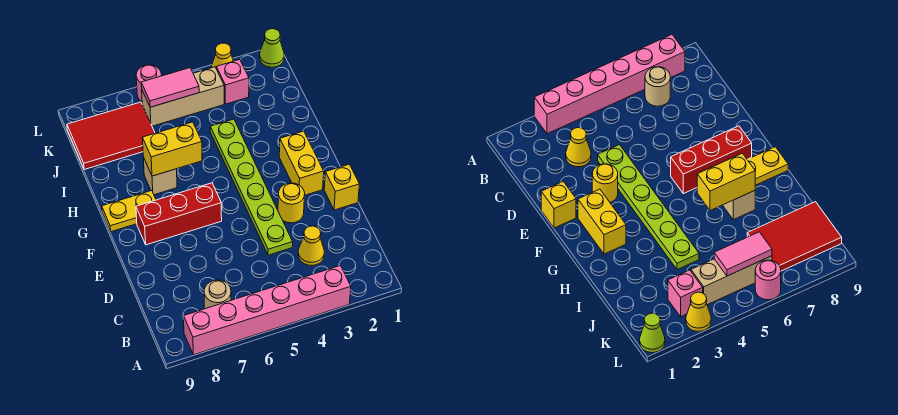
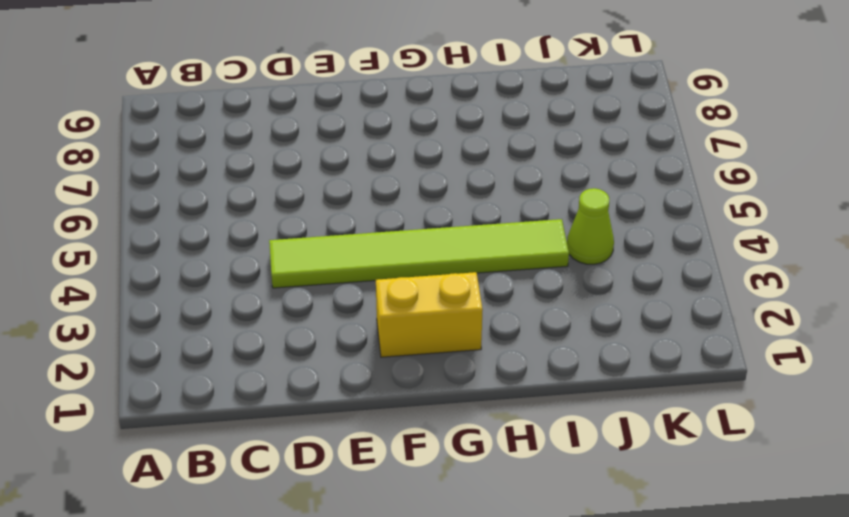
lime tile D4:I4 level 1 -> lime plate D4:I4 level 1
lime cone J4 level 1 -> lime cone L1 level 1
none -> pink brick A3:A8 level 1
none -> tan round brick B7 level 1
none -> yellow cone C3 level 1

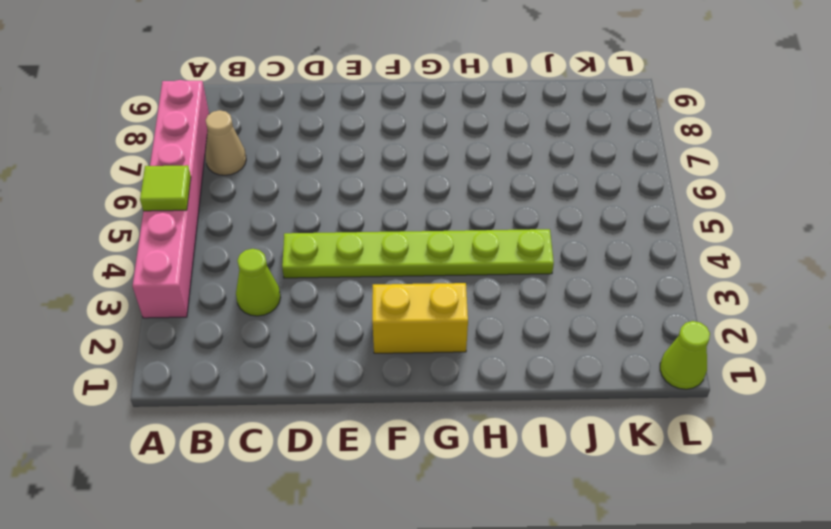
lime tile A5 level 2 -> none
tan cone B7 level 1 -> tan round brick B7 level 1
lime cone C3 level 1 -> yellow cone C3 level 1
none -> yellow brick E1 level 1
none -> yellow round brick E3 level 1
none -> red brick F6:F8 level 1

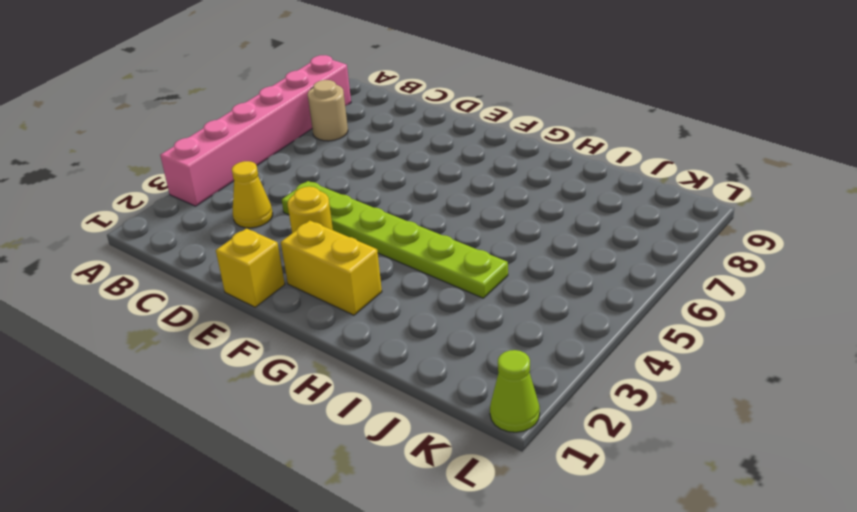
none -> red brick F6:F8 level 1
none -> yellow plate G8:G9 level 1
none -> tan brick H7 level 1

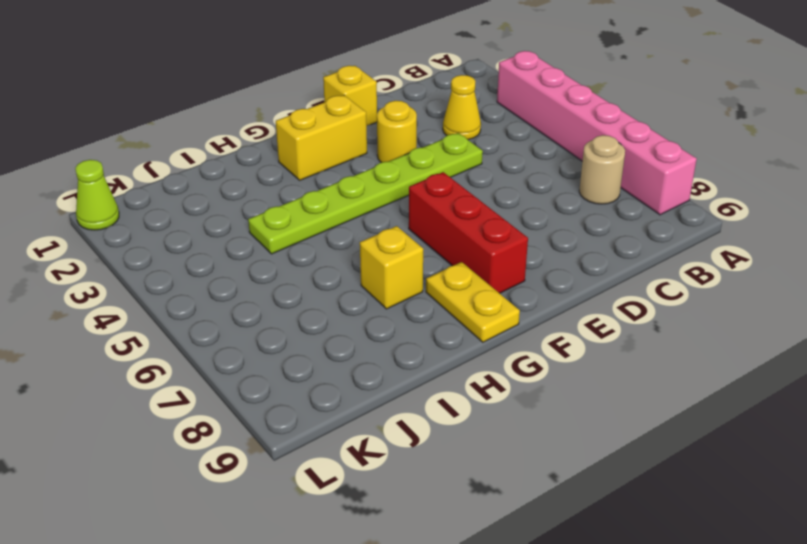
yellow brick H7 level 1 -> tan brick H7 level 1
none -> red tile J7:K9 level 1
none -> pink brick K3 level 1
none -> tan brick K4:K6 level 1

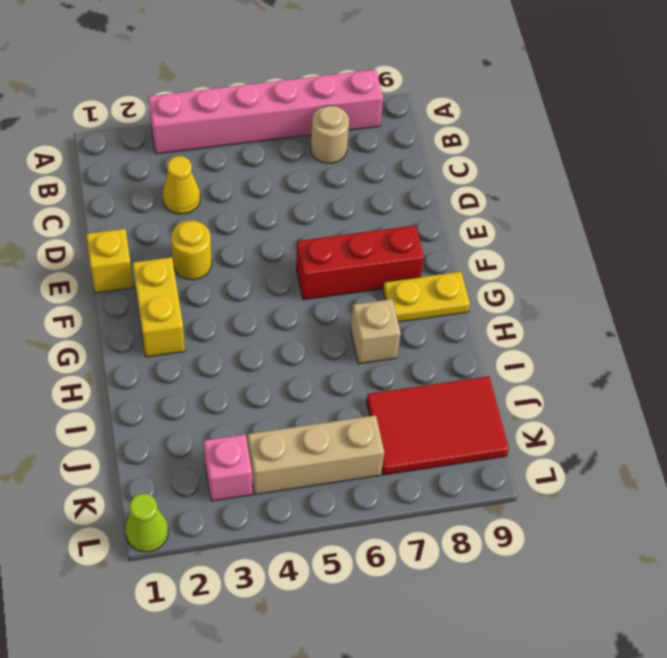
none -> lime plate D4:I4 level 1
none -> yellow cone L3 level 1
none -> pink round brick L6 level 1

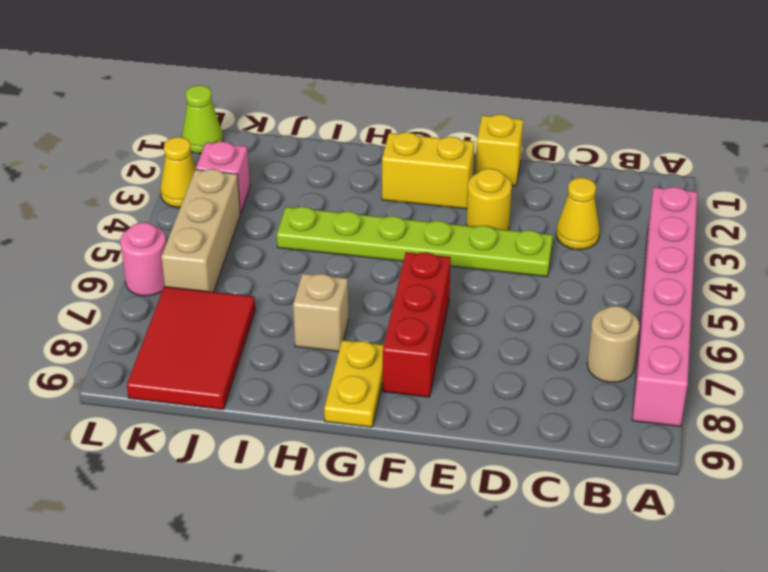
none -> yellow brick H6:H7 level 2
none -> pink tile K5:K6 level 2

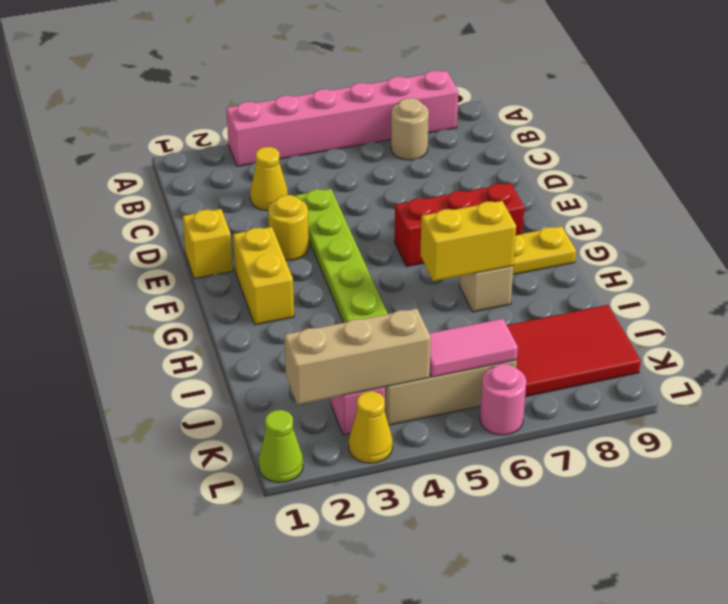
tan brick K2:K4 level 2 -> none

